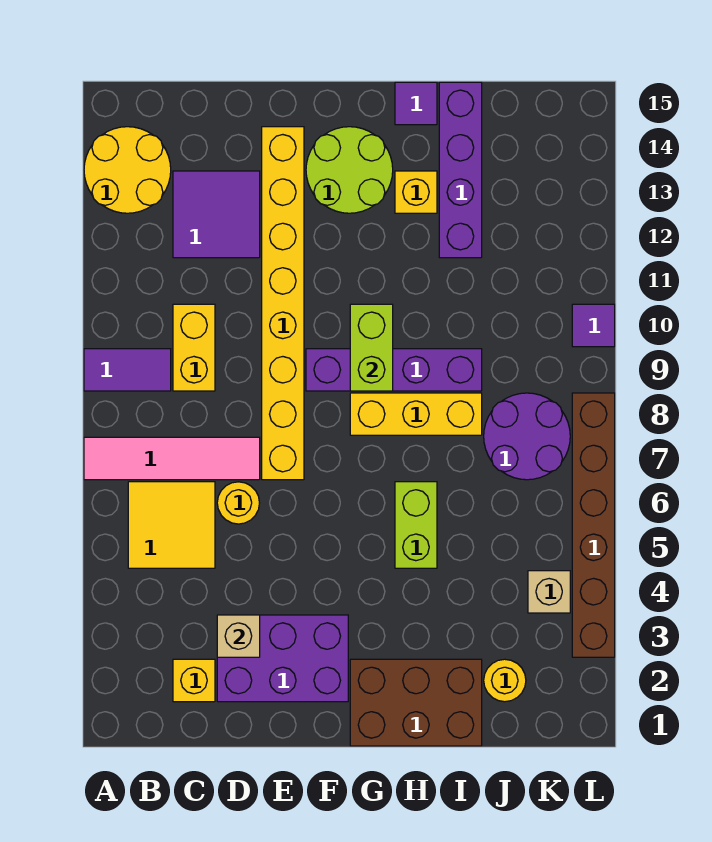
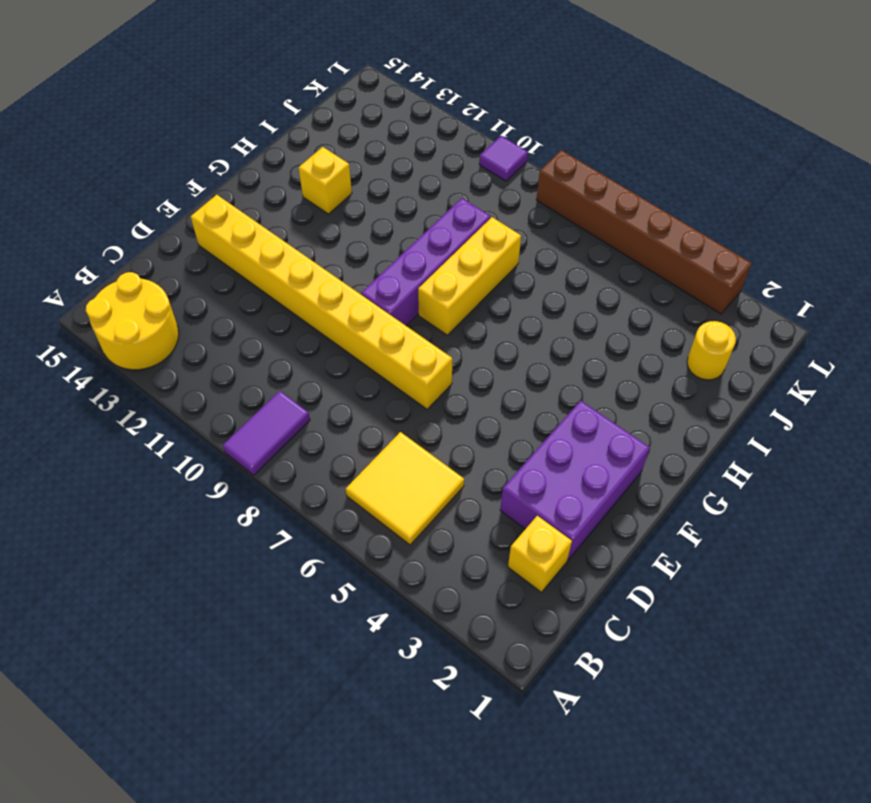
none -> pink tile A7:D7 level 1
none -> yellow brick C9:C10 level 1
none -> purple tile C12:D13 level 1

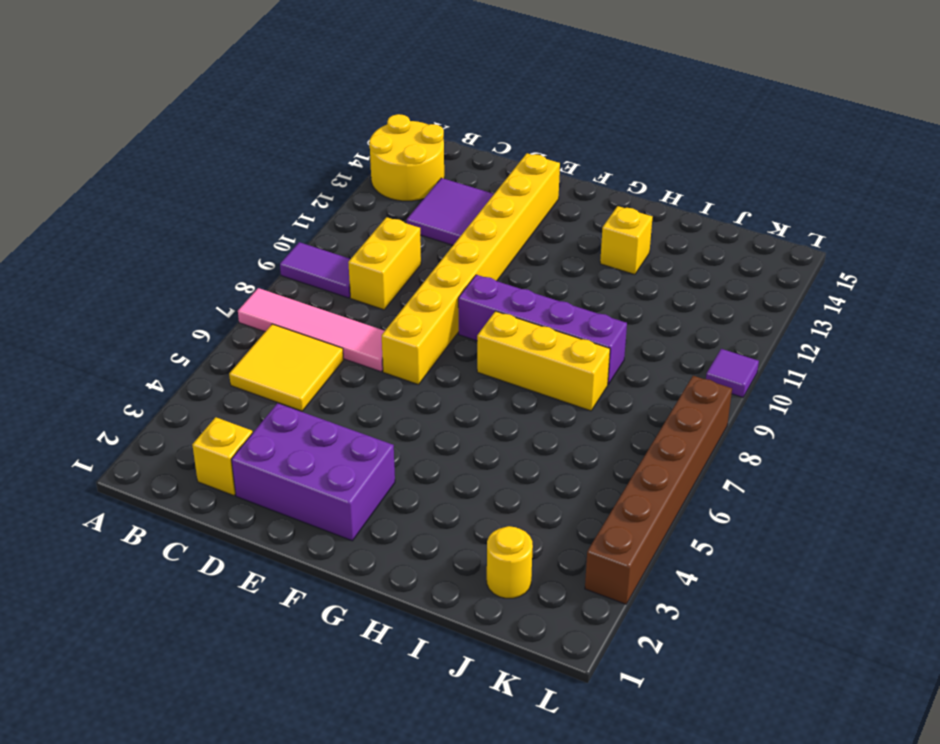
none -> yellow round brick D6 level 1
none -> lime round brick F13:G14 level 1
none -> brown brick G1:I2 level 1

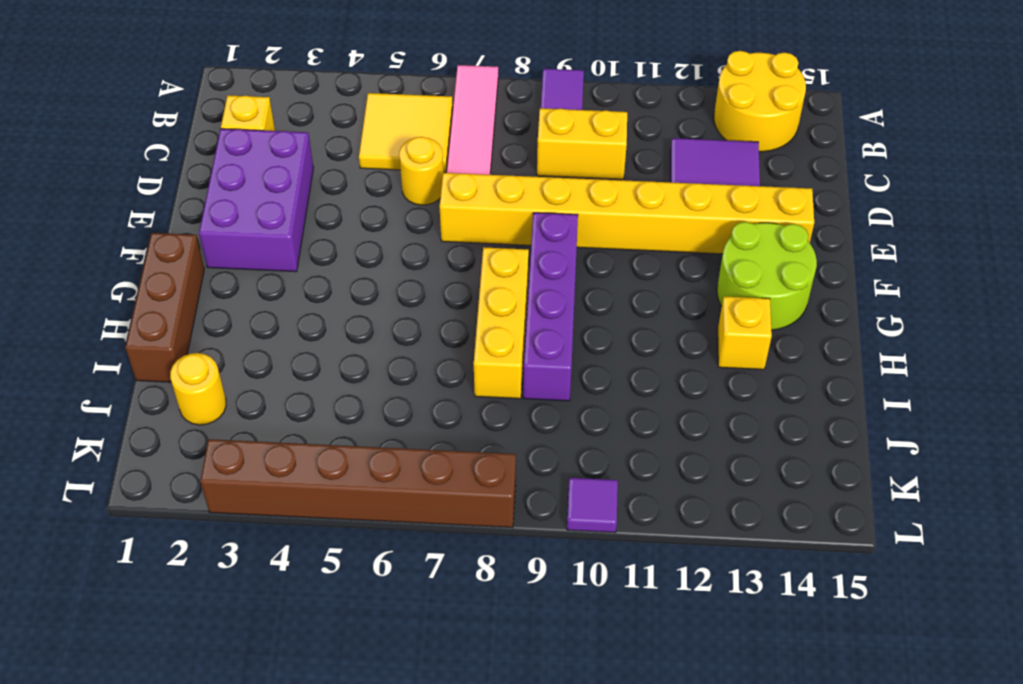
brown brick G1:I1 level 1 -> brown brick G1:I2 level 1
none -> lime brick H5:H6 level 1
none -> purple tile H15 level 1
none -> purple brick I12:I15 level 1

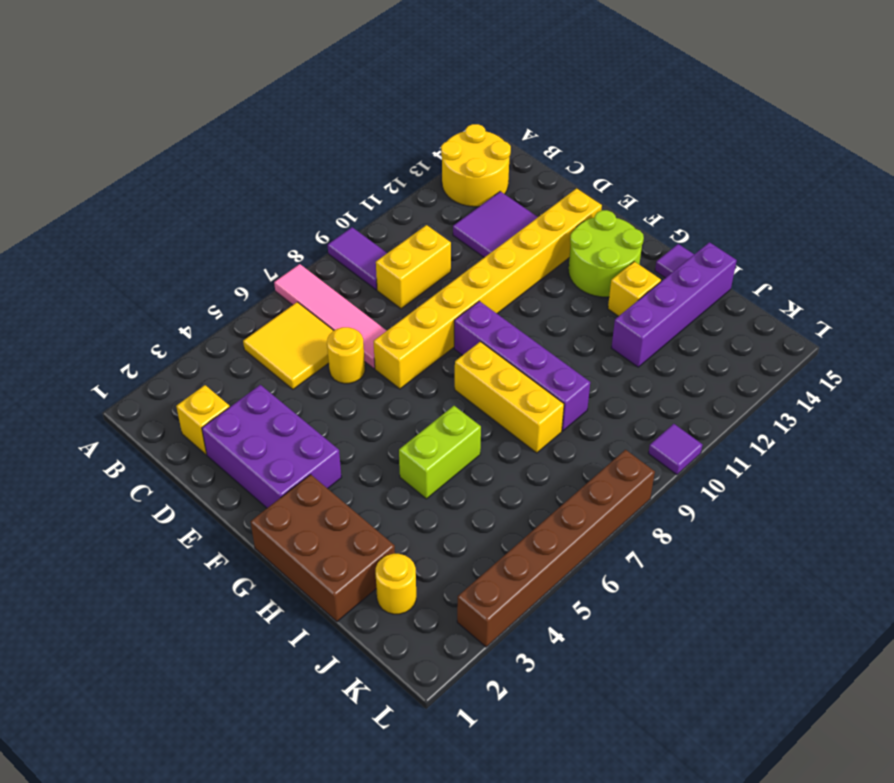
none -> purple round brick J7:K8 level 1
none -> tan brick K4 level 1
none -> tan brick D3 level 2

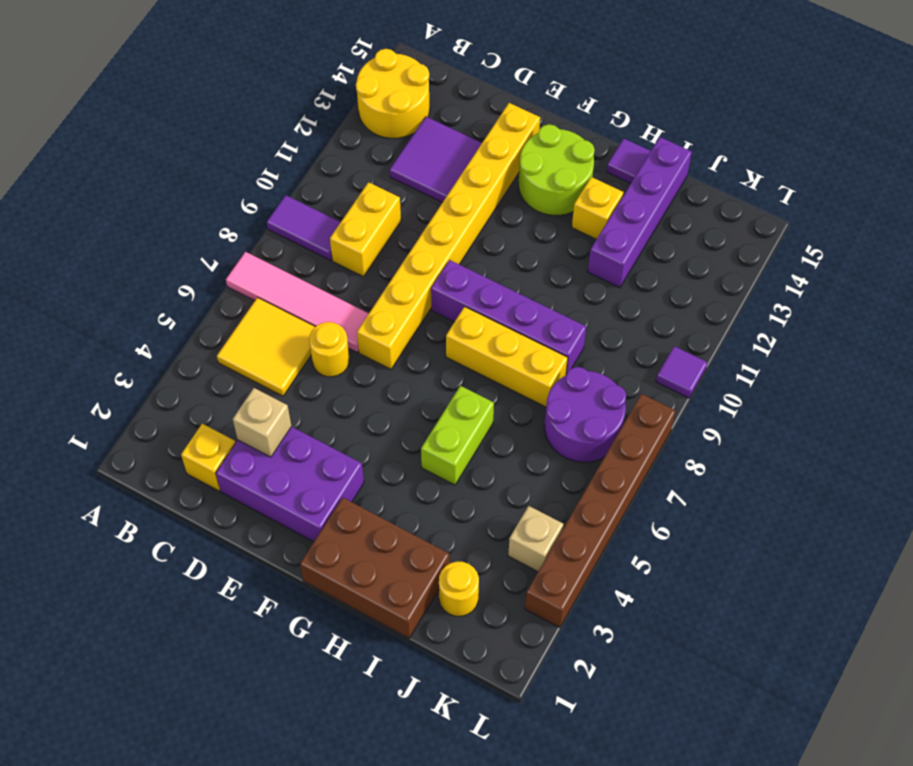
none -> lime brick G9:G10 level 2

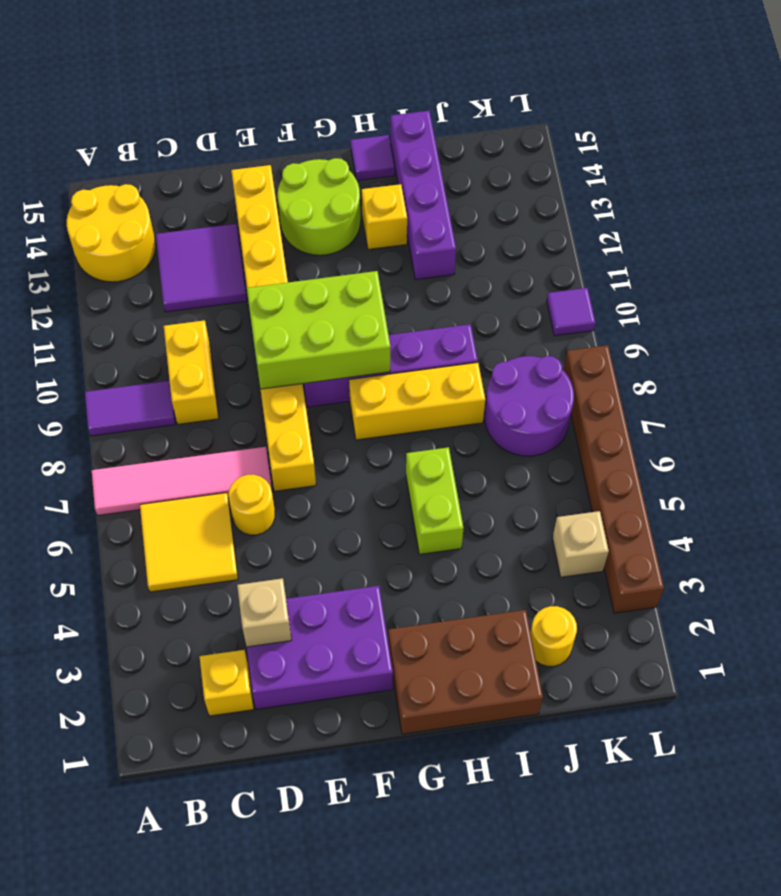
lime brick E9:G10 level 2 -> lime brick G9:G10 level 2

